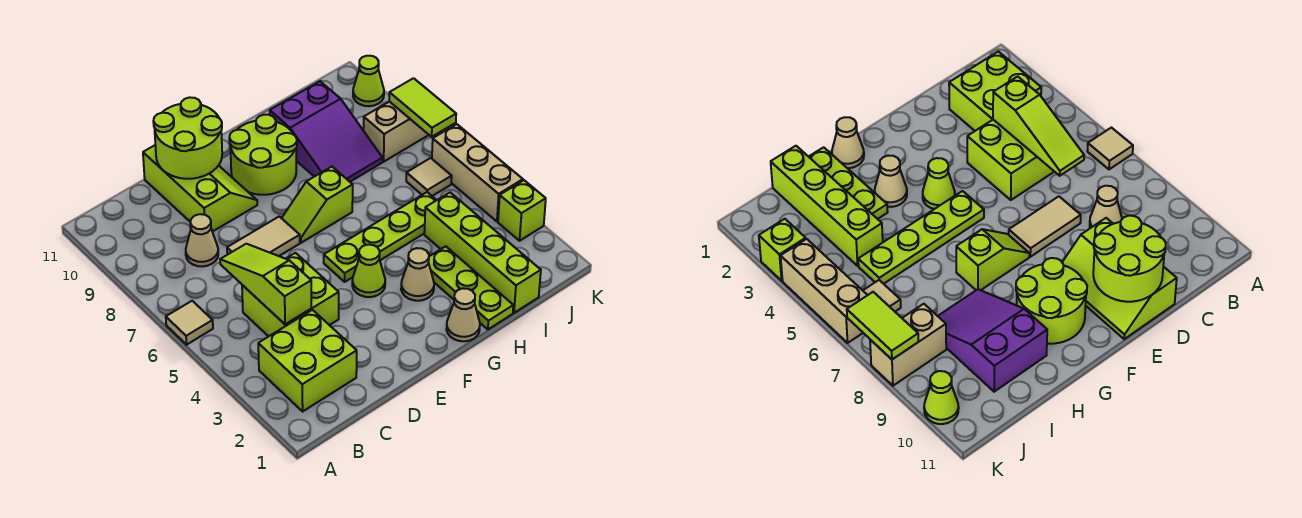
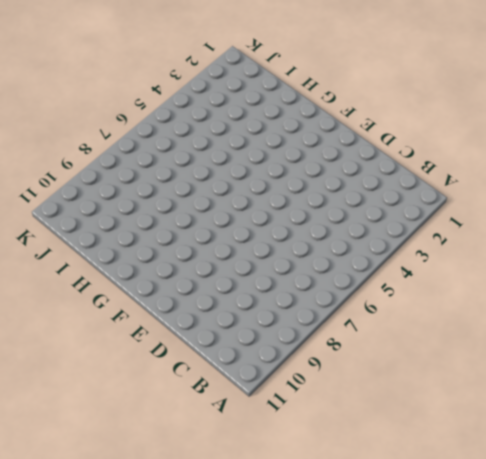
none -> tan tile A6 level 1
none -> lime brick B2:C3 level 1
none -> lime brick C4:D5 level 1

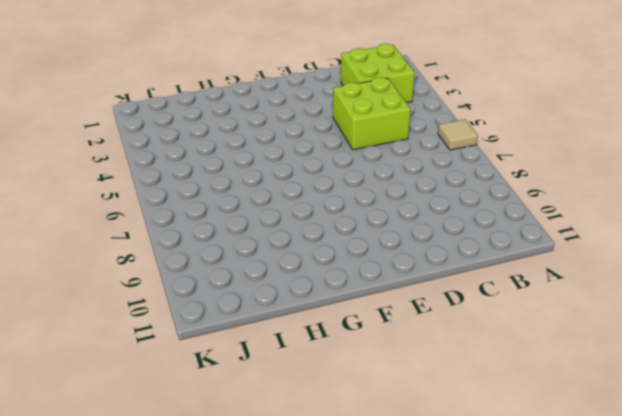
none -> tan cone C8 level 1
none -> tan tile D7:E7 level 1
none -> lime slope D9:E11 level 1 top D

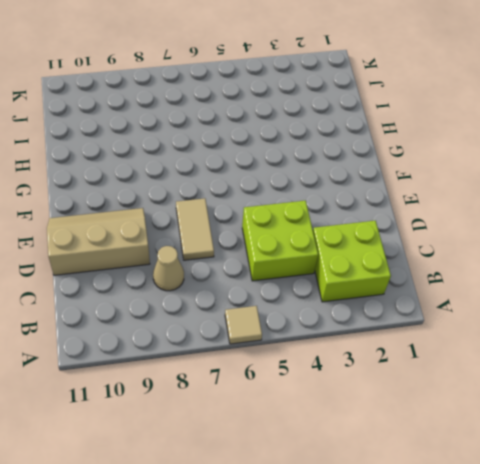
tan slope D9:E11 level 1 top D -> lime slope D9:E11 level 1 top D
none -> lime cone F4 level 1
none -> lime plate F5:I5 level 1
none -> lime slope F7:G7 level 1 top G

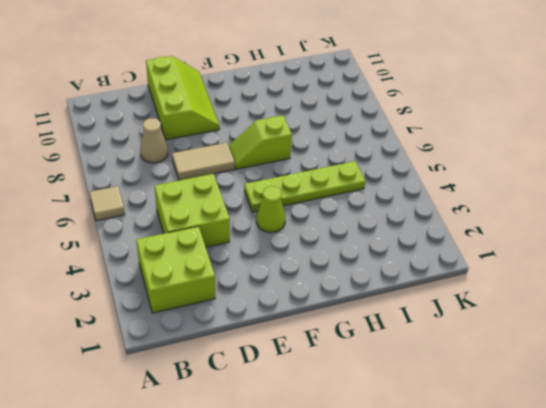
none -> lime round brick F9:G10 level 1
none -> tan cone G1 level 1
none -> tan cone G3 level 1

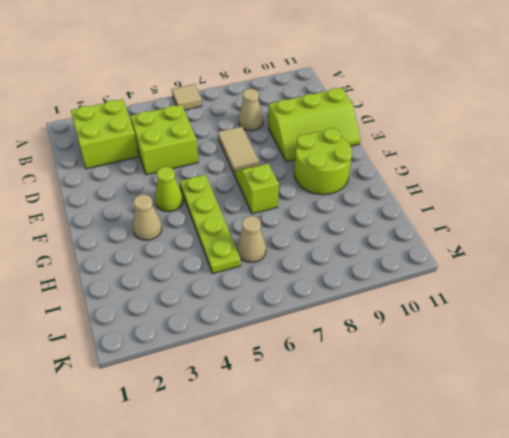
tan cone I6 level 1 -> tan cone G1 level 1
none -> lime plate H1:H3 level 1
none -> purple slope H8:I10 level 1 top 10
none -> lime brick I1:I4 level 1

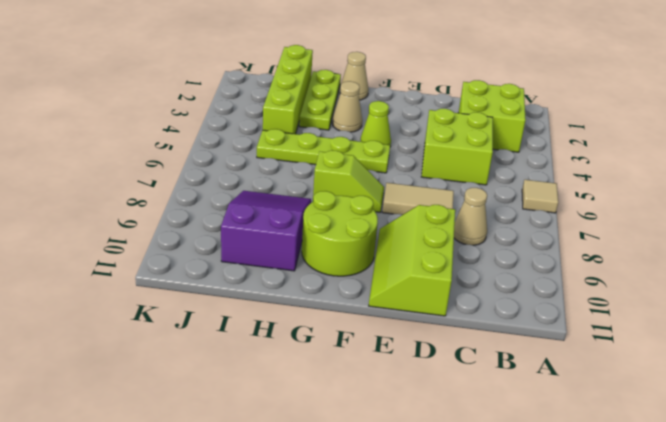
none -> tan tile J6 level 1
none -> tan brick J8:K8 level 1
none -> lime brick K3 level 1

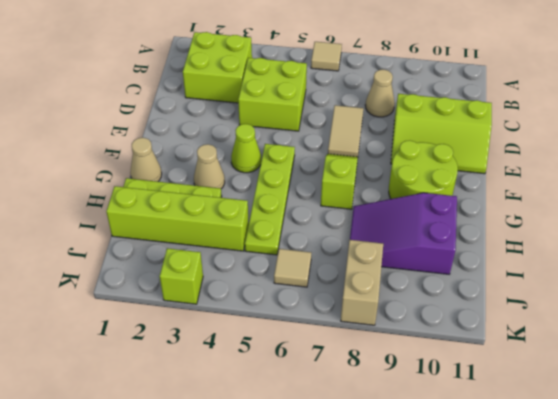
none -> tan brick K4:K6 level 1
none -> lime cone K10 level 1
none -> lime slope C4:C6 level 2 top 4

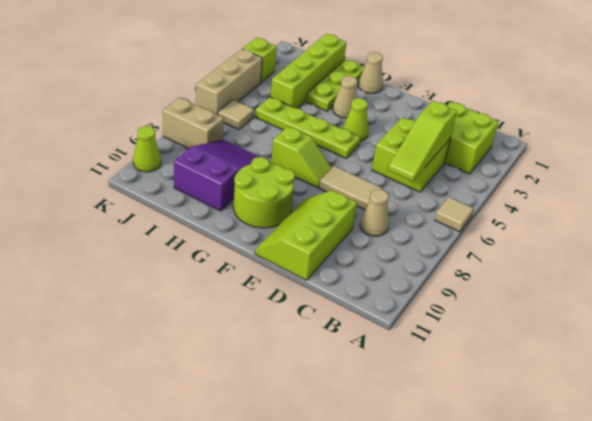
none -> lime round brick D10:E11 level 2
none -> lime tile K7:K8 level 2

